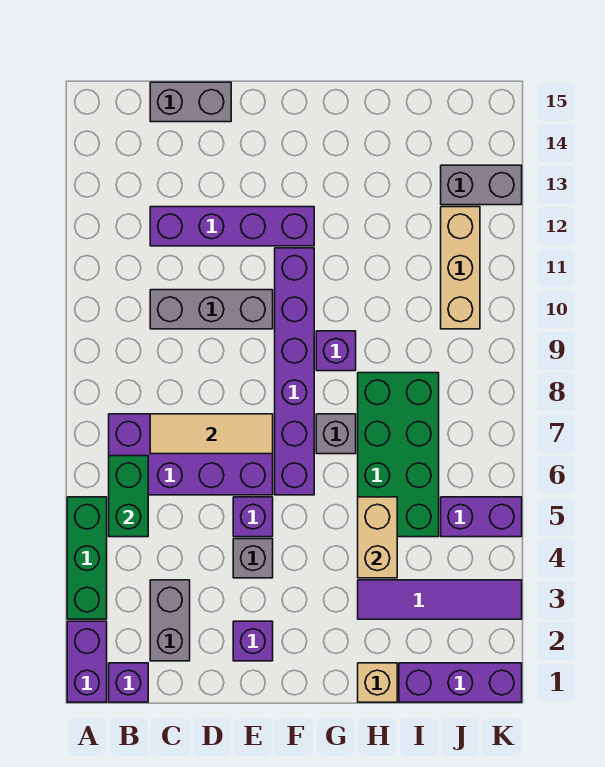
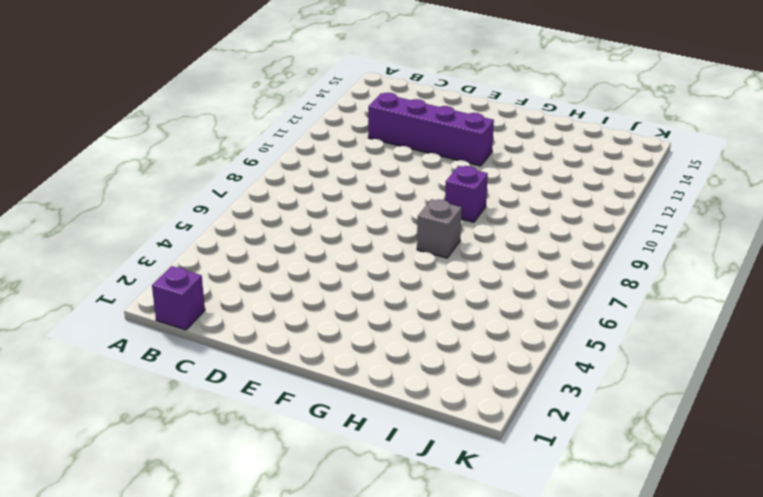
none -> purple brick A1:A2 level 1
none -> green brick A3:A5 level 1
none -> purple brick B6:E7 level 1

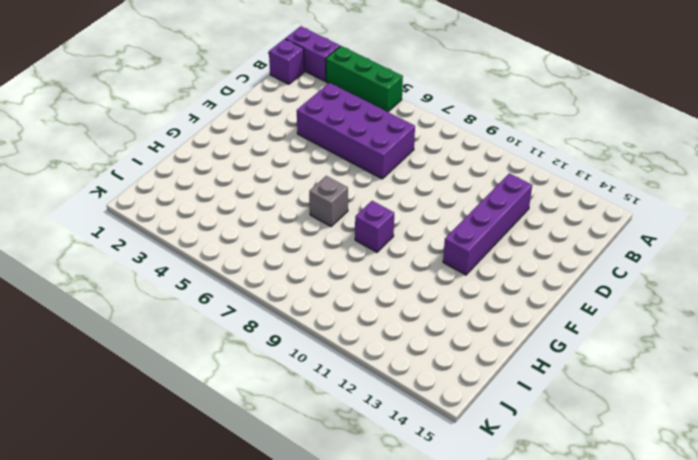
purple brick C4:D7 level 1 -> purple brick B6:E7 level 1
none -> grey brick C2:C3 level 1
none -> grey brick C10:E10 level 1
none -> grey brick C15:D15 level 1

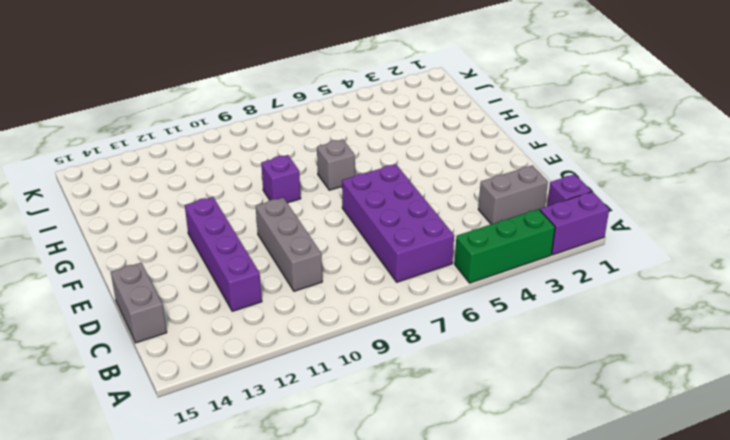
none -> purple brick E2 level 1
none -> grey brick E4 level 1
none -> purple brick E5 level 1

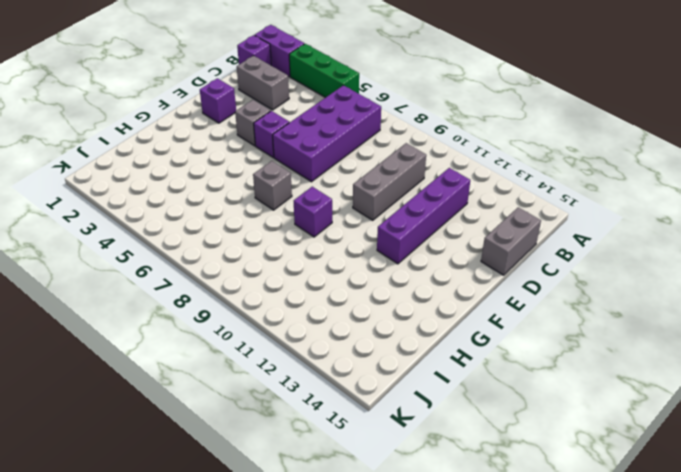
none -> purple brick F6:F11 level 1
none -> tan brick H1 level 1
none -> purple tile H3:K3 level 1

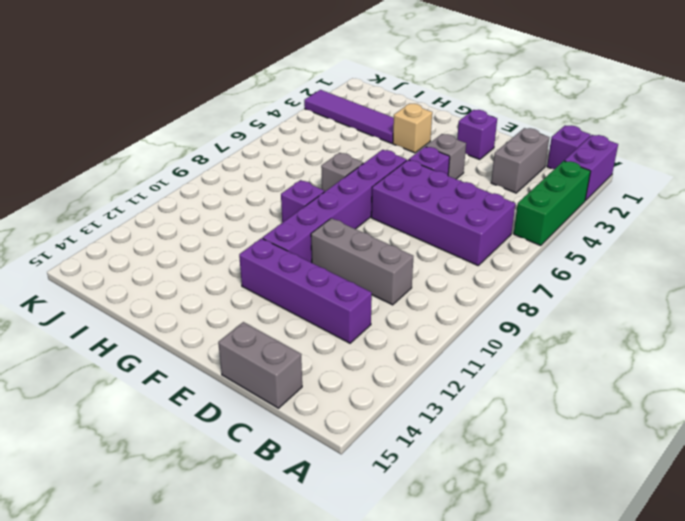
tan brick G3 level 1 -> tan brick H1 level 1
none -> green brick H5:I8 level 1
none -> purple brick I1:K1 level 1
none -> purple brick J5:K5 level 1

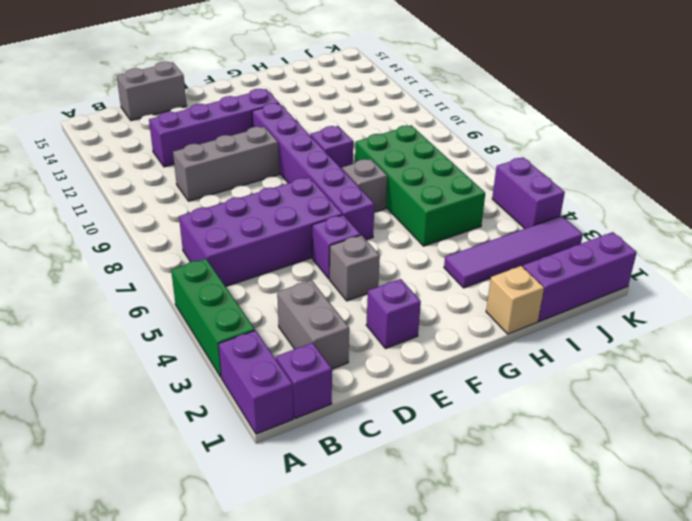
purple brick K4:K5 level 1 -> purple brick J5:K5 level 1
none -> tan brick J10:J12 level 1
none -> grey brick J13:K13 level 1
none -> green brick B5:B6 level 2

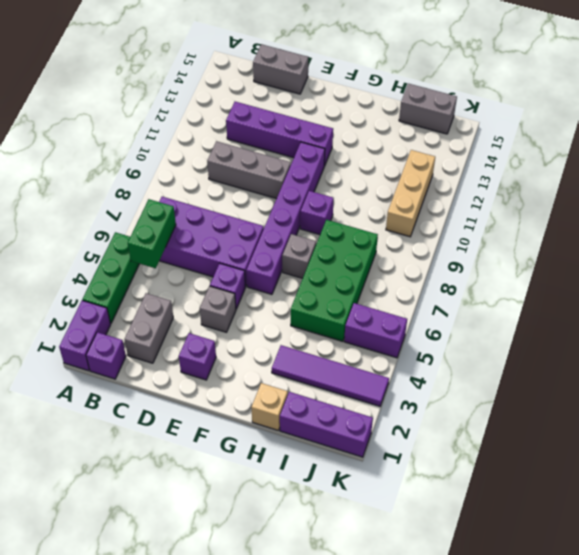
grey brick I15:J15 level 1 -> grey brick J13:K13 level 1
none -> tan tile C7:E7 level 2
none -> tan brick H4:H5 level 2

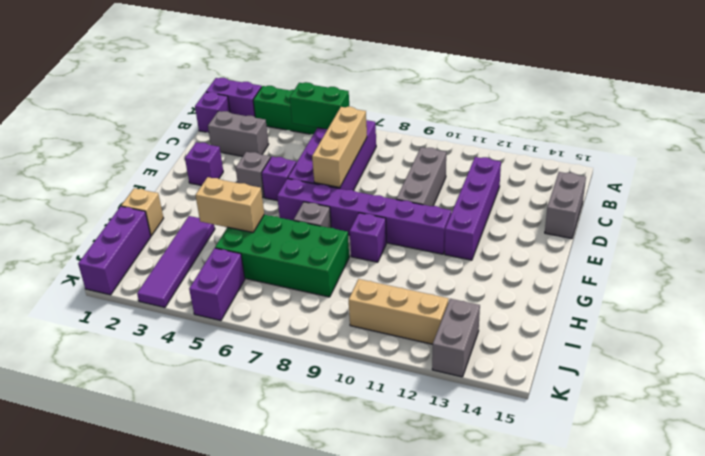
tan brick C7:E7 level 2 -> tan tile C7:E7 level 2

